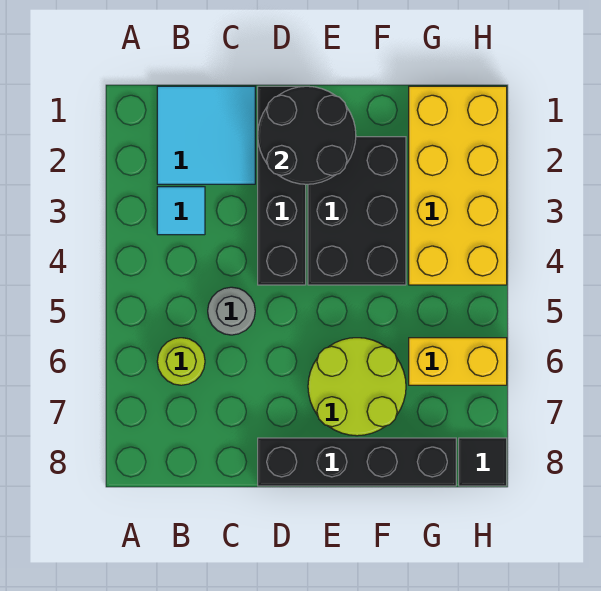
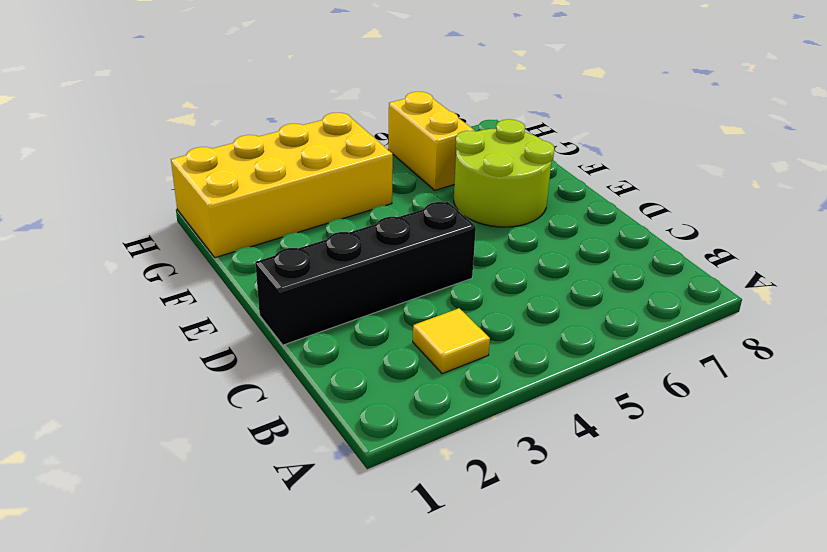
yellow tile B3 level 1 -> cyan tile B3 level 1
none -> cyan tile B1:C2 level 1
none -> lime round brick B6 level 1
none -> grey round brick C5 level 1

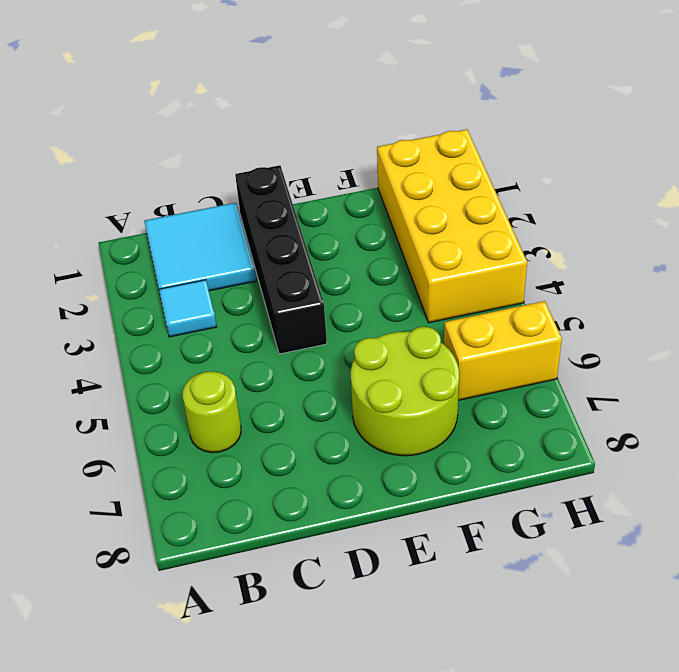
none -> grey round brick C5 level 1
none -> black brick D8:G8 level 1
none -> black brick E2:F4 level 1

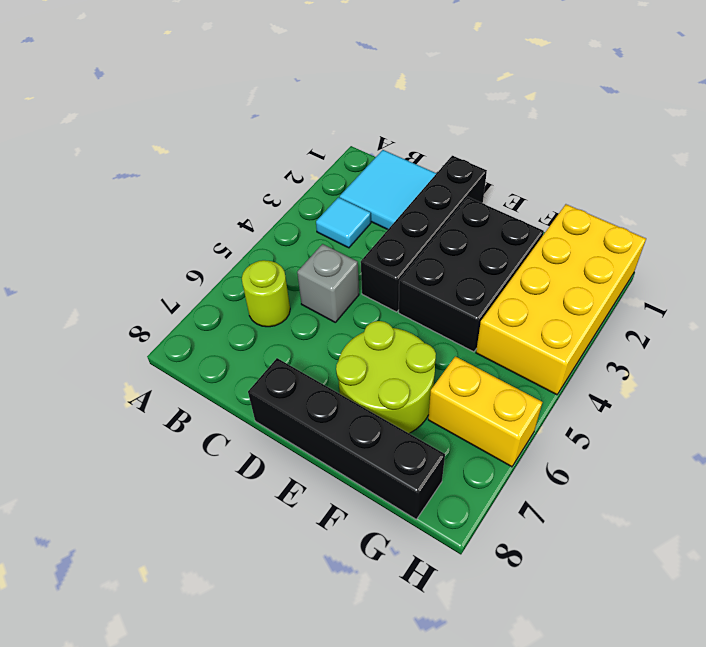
grey brick C5 level 1 -> grey round brick C5 level 1
none -> black tile H8 level 1
none -> black round brick D1:E2 level 2

